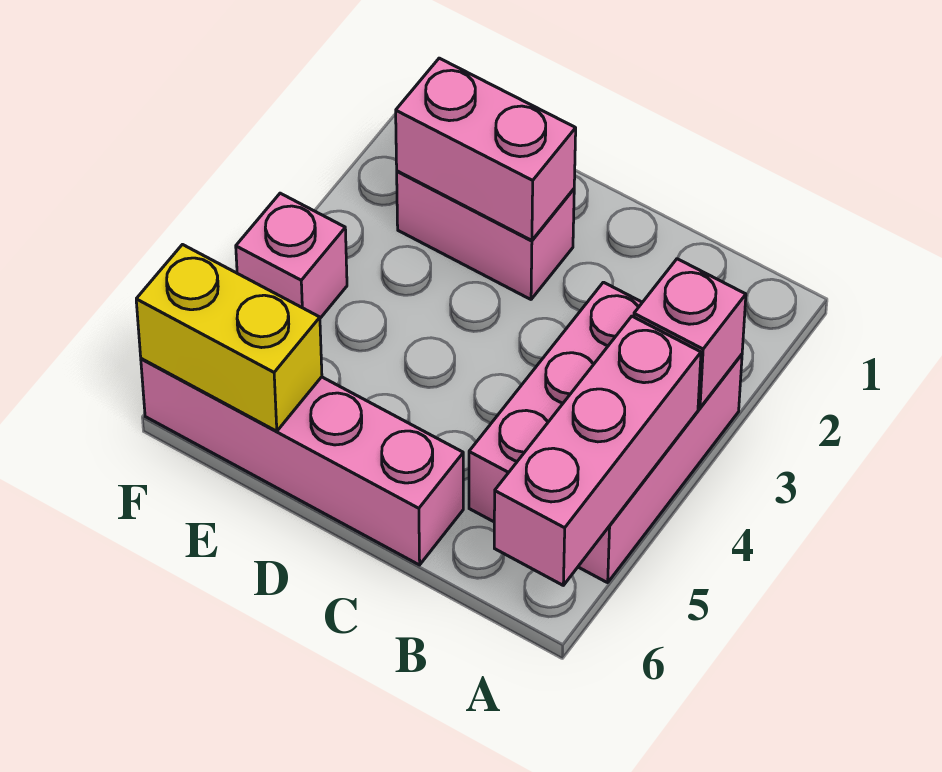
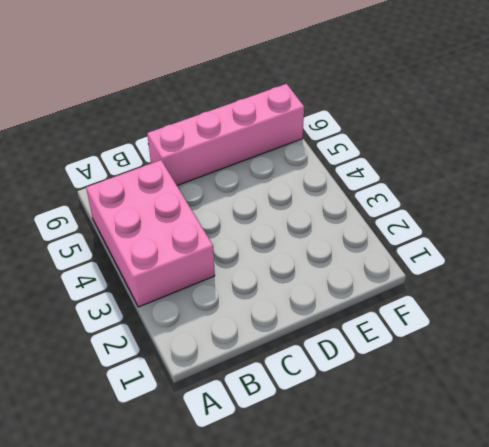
none -> pink brick D2:E2 level 1
none -> pink brick F4 level 1

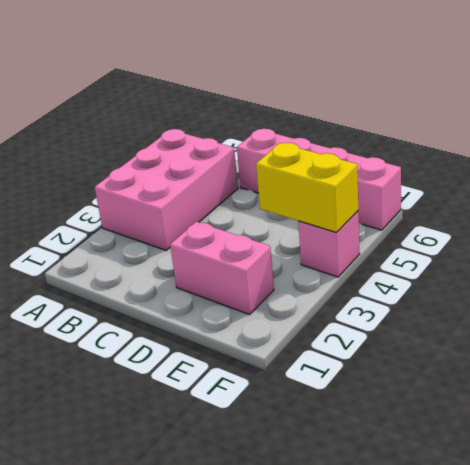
yellow brick E4:F4 level 2 -> yellow brick E6:F6 level 2
none -> pink brick A3 level 2
none -> pink brick A4:A6 level 2

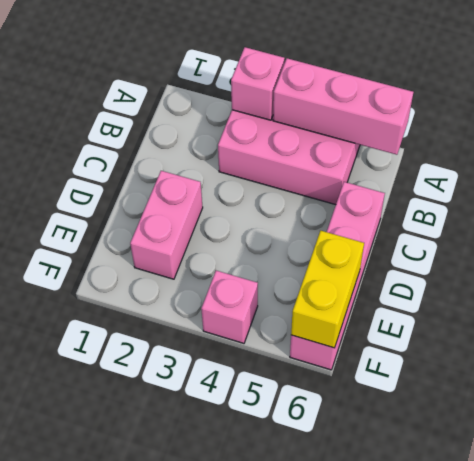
none -> pink brick D2:E2 level 2

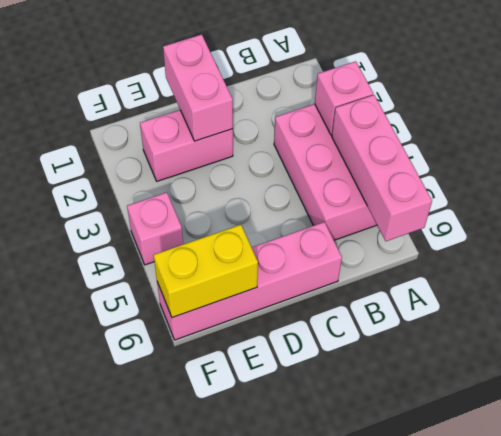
pink brick D1:D2 level 2 -> pink brick D2:E2 level 2

